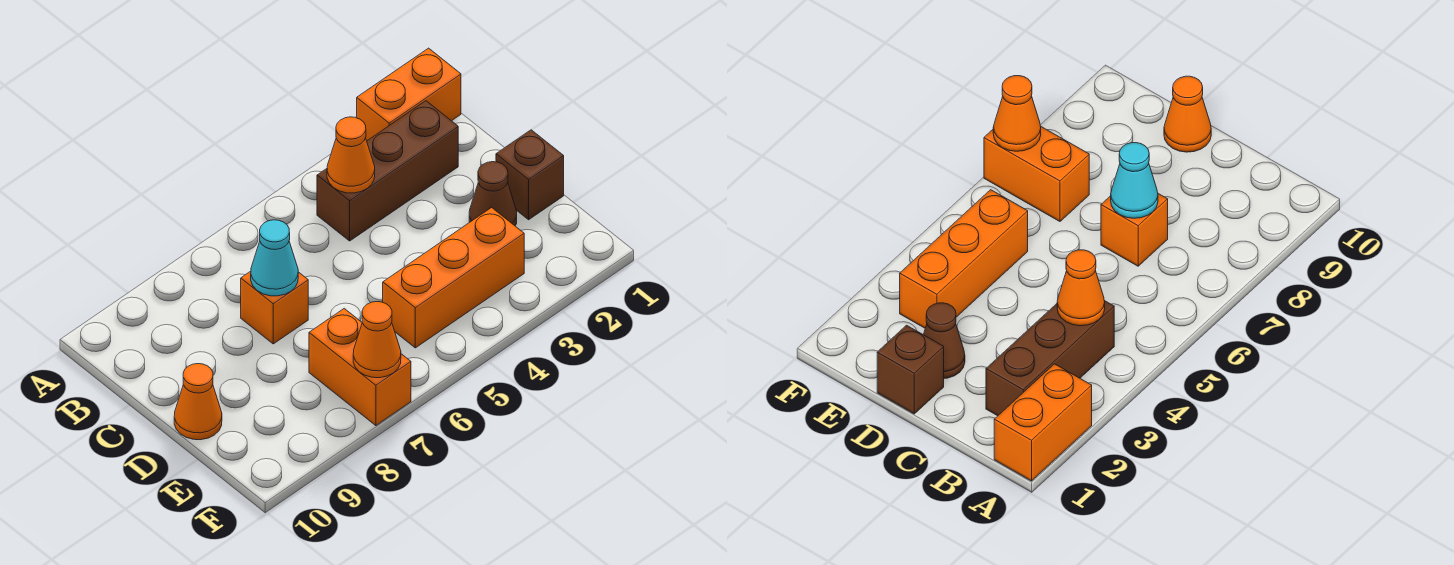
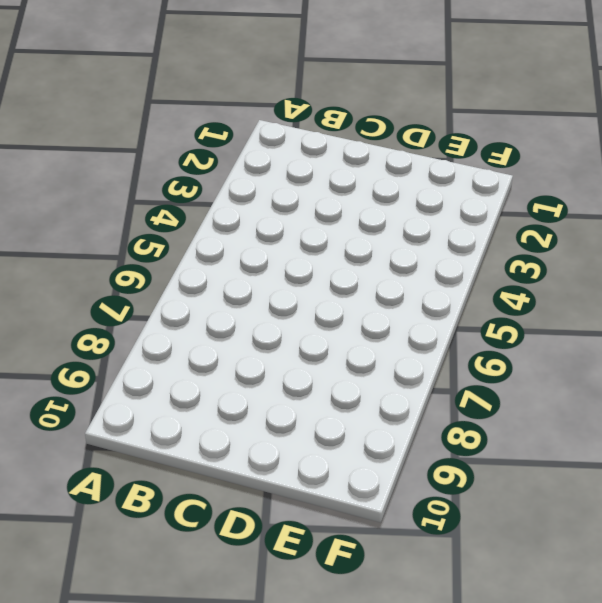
none -> orange brick A1:A2 level 1
none -> brown brick B2:B4 level 1

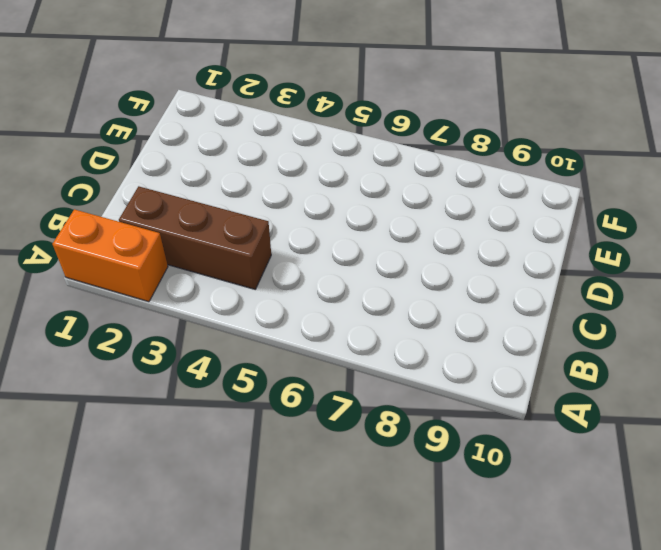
none -> orange brick C7 level 1
none -> brown brick D1 level 1

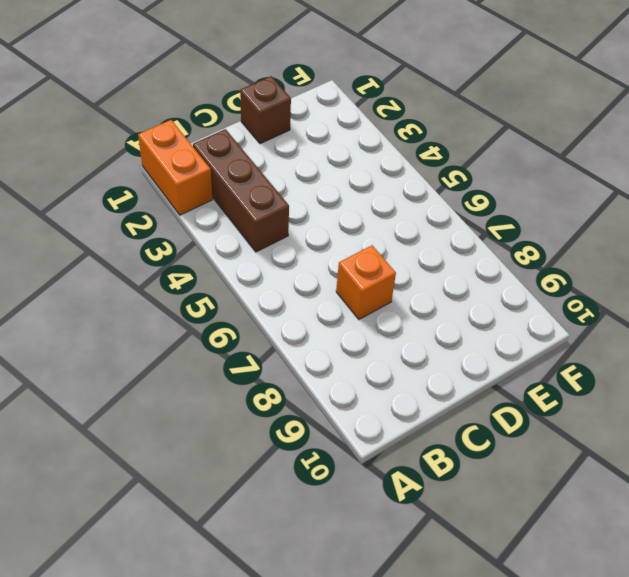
none -> brown cone D2 level 1
none -> orange cone D10 level 1

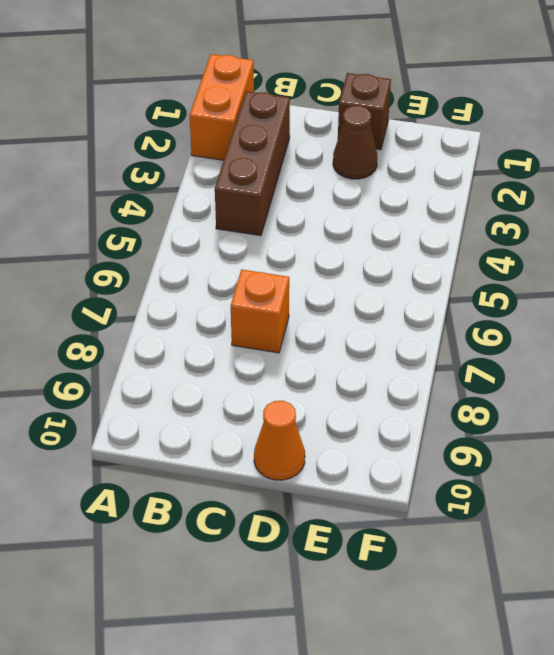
none -> orange brick E3:E5 level 1
none -> orange brick E7:F7 level 1

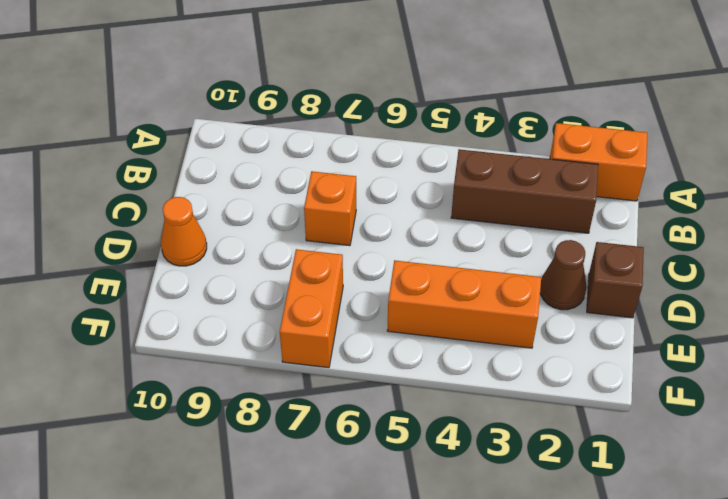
none -> orange cone B4 level 2
none -> cyan cone C7 level 2

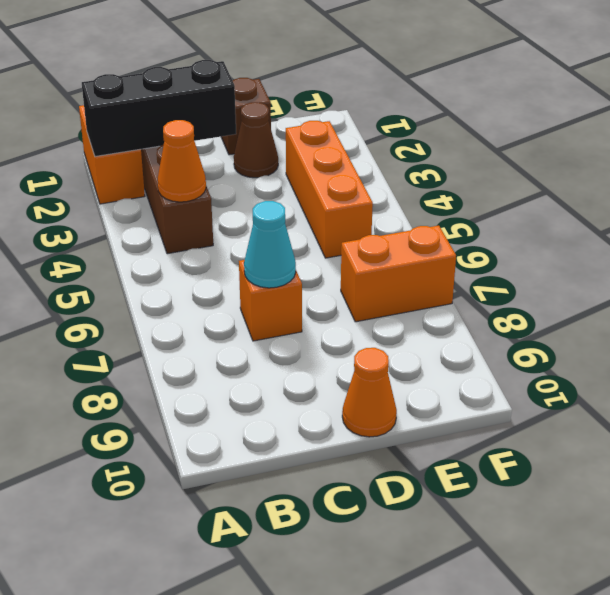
black brick A2:C2 level 2 -> none
none -> orange cone F7 level 2

